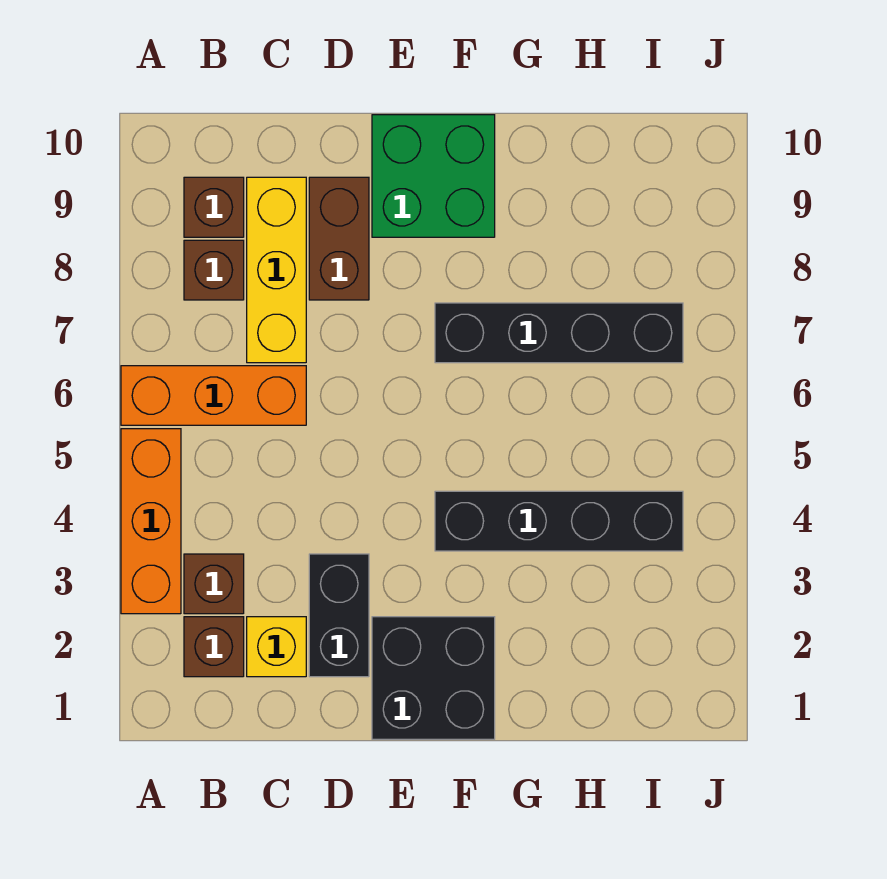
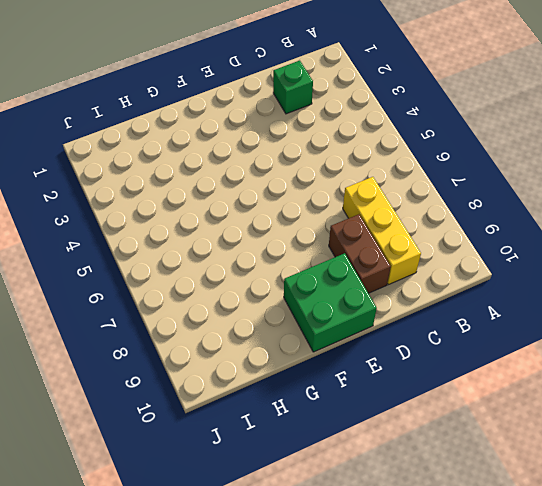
green brick C2 level 1 -> yellow brick C2 level 1
none -> orange brick A3:A5 level 1
none -> orange brick A6:C6 level 1
none -> brown brick B2 level 1

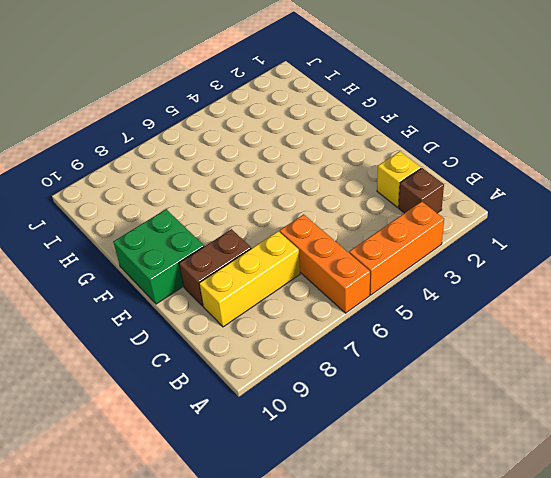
none -> brown brick B3 level 1
none -> brown brick B8 level 1
none -> brown brick B9 level 1

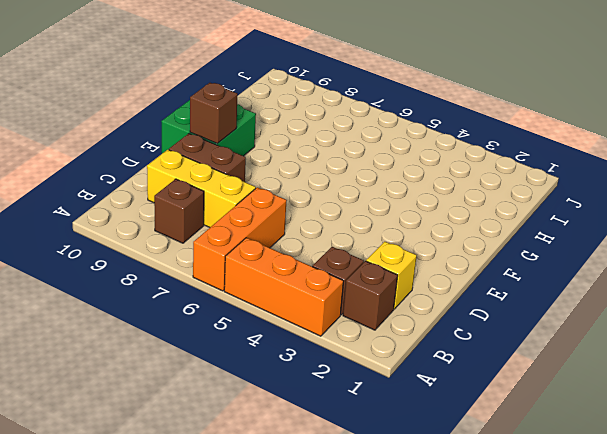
brown brick E9 level 2 -> brown brick B9 level 1
none -> black brick D2:D3 level 1
none -> black brick E1:F2 level 1
none -> black brick F4:I4 level 1

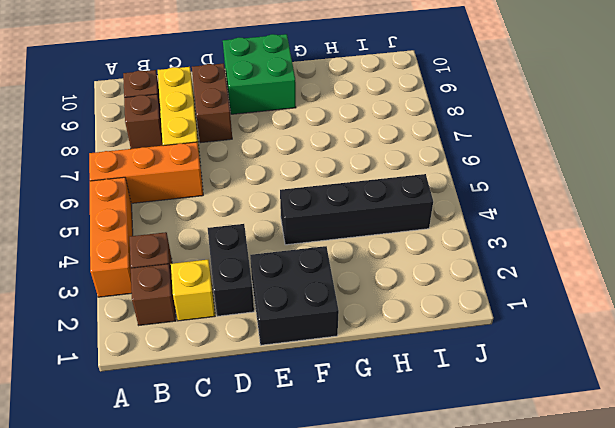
none -> black brick F7:I7 level 1

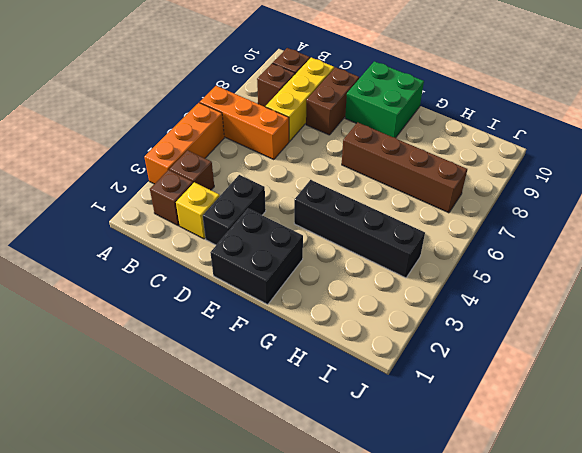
brown brick F7:I7 level 1 -> black brick F7:I7 level 1

